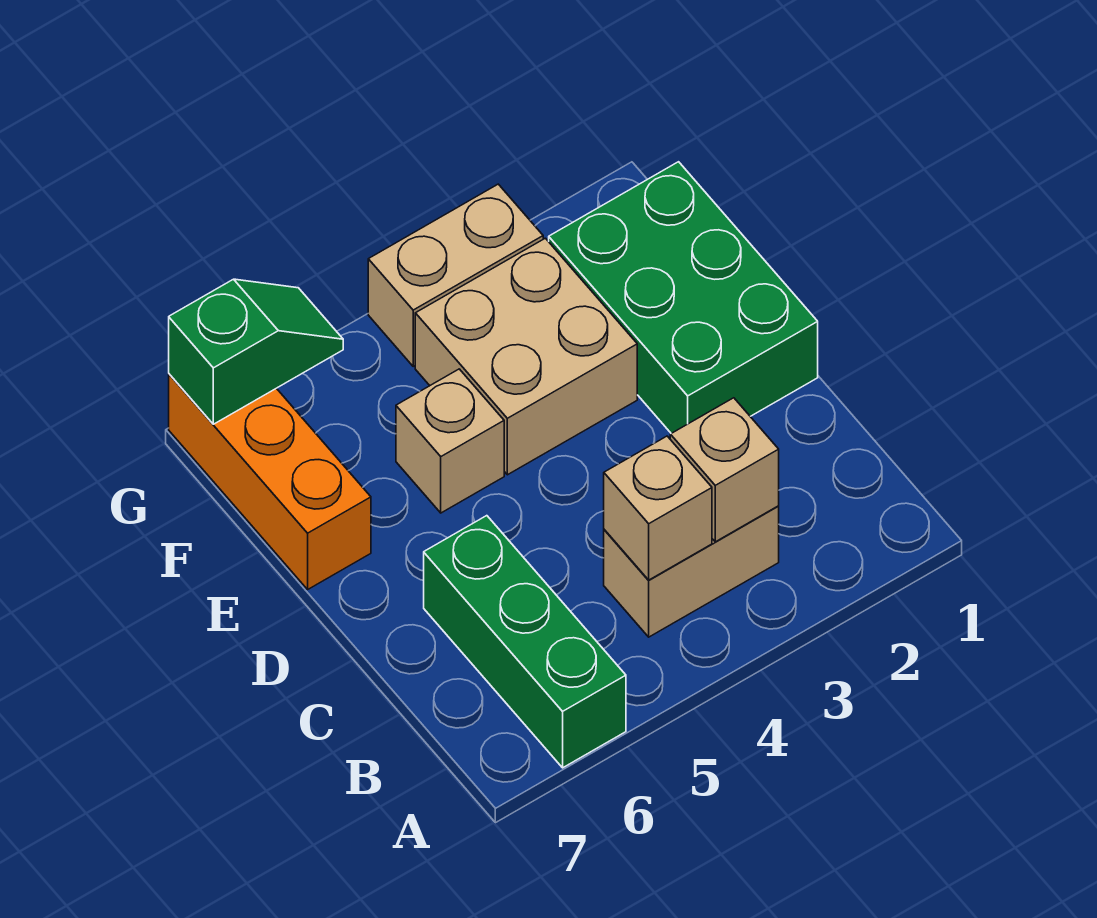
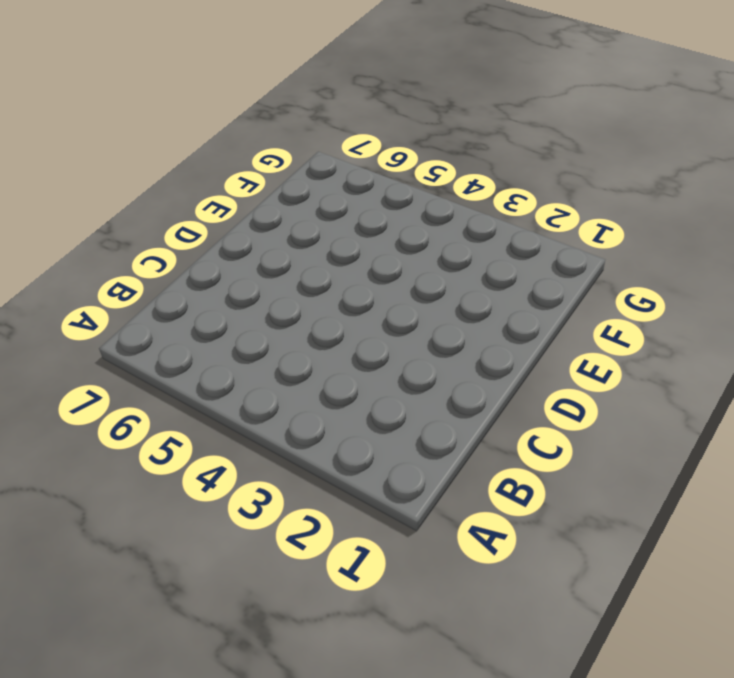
none -> green brick A6:C6 level 1
none -> tan brick B3:B4 level 1

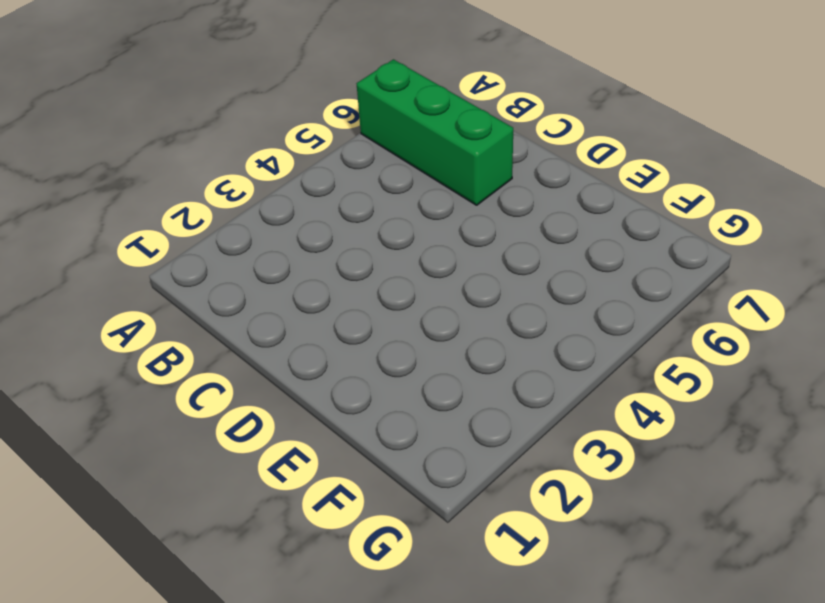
none -> tan brick B3:B4 level 1
none -> green brick D1:F2 level 1

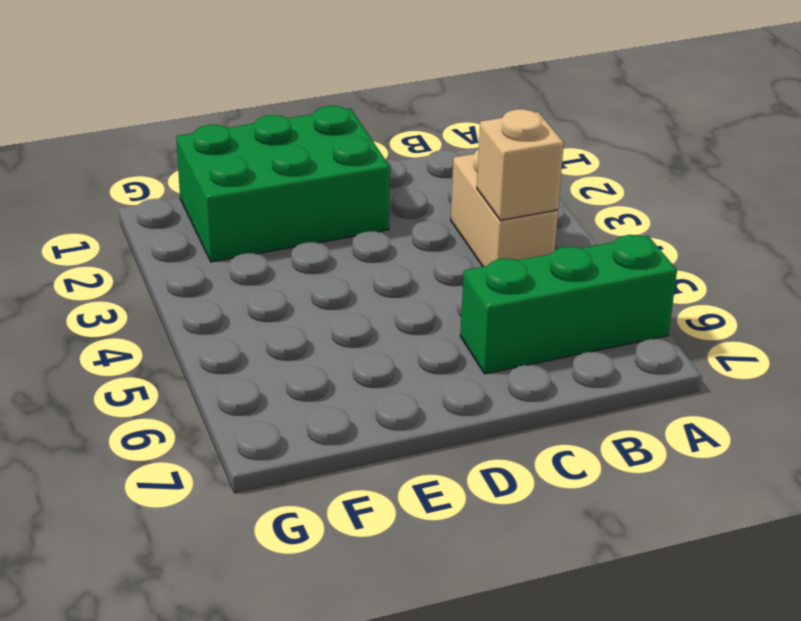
none -> tan brick E3:F4 level 1
none -> tan brick E5 level 1

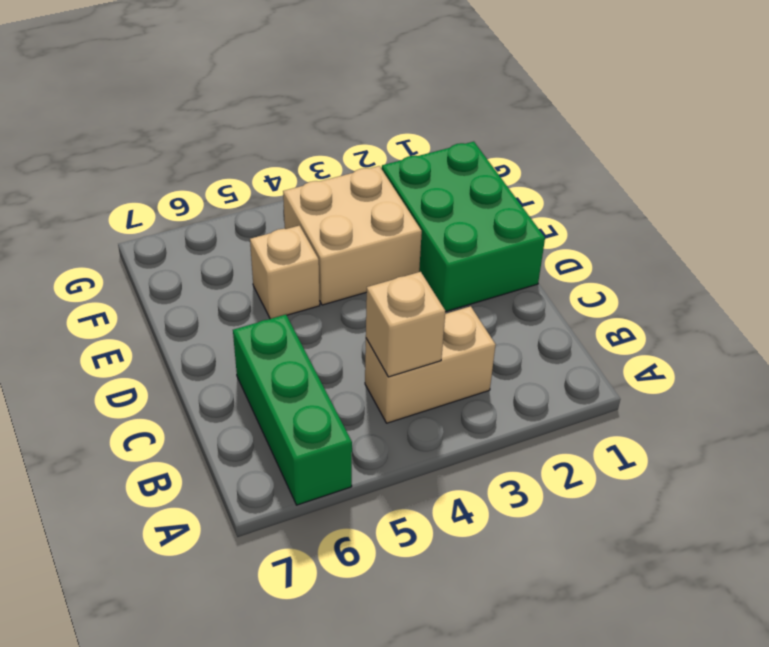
none -> orange brick E7:G7 level 1
none -> tan brick G3:G4 level 1

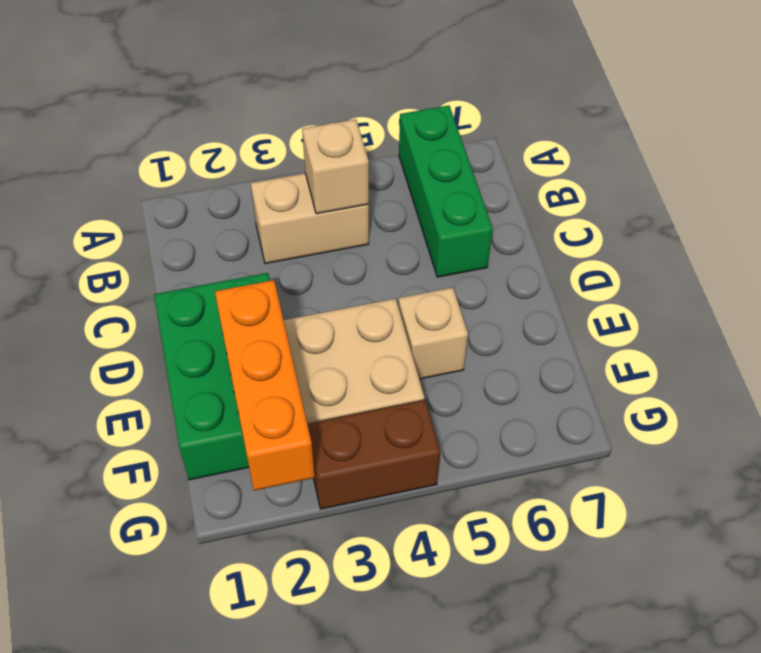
orange brick E2:G2 level 2 -> orange brick E7:G7 level 1
brown brick G3:G4 level 1 -> tan brick G3:G4 level 1
none -> tan brick B3 level 2
none -> green slope G6:G7 level 2 top 7

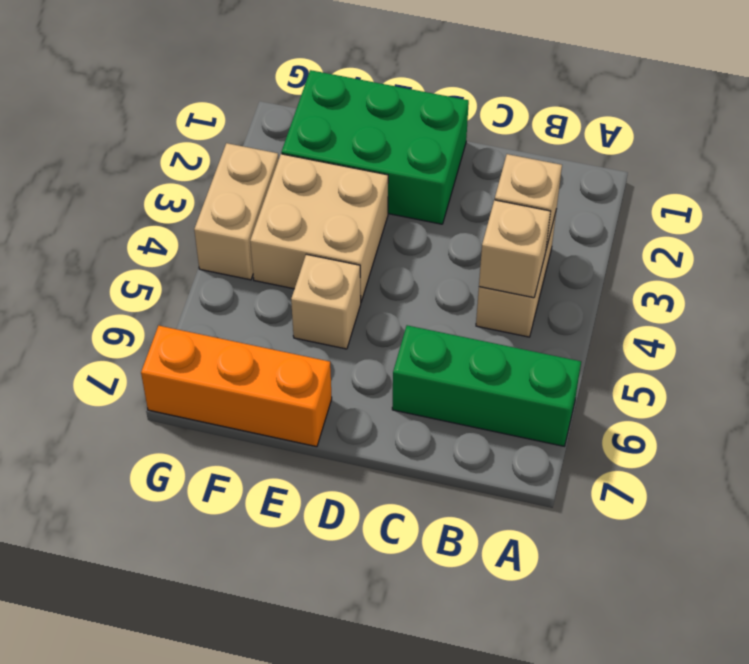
none -> green slope G6:G7 level 2 top 7

